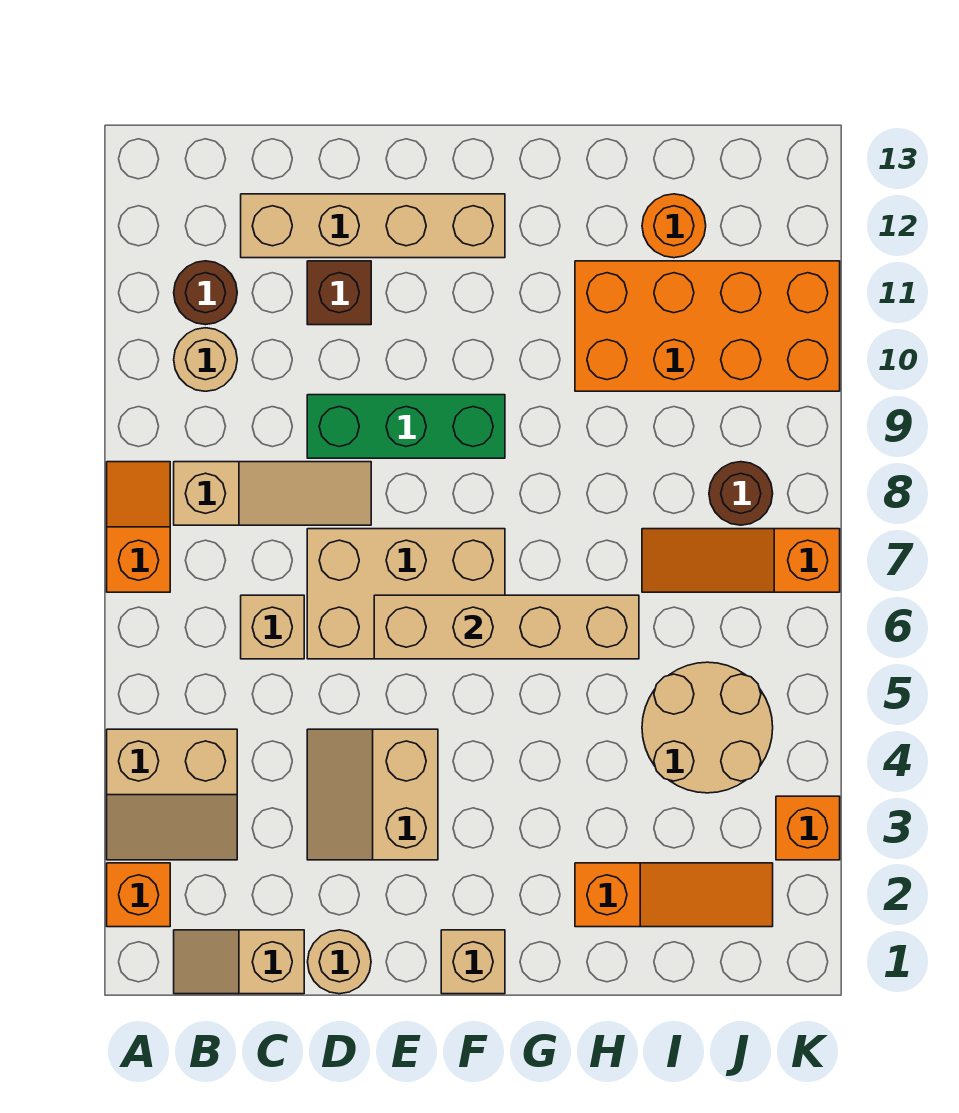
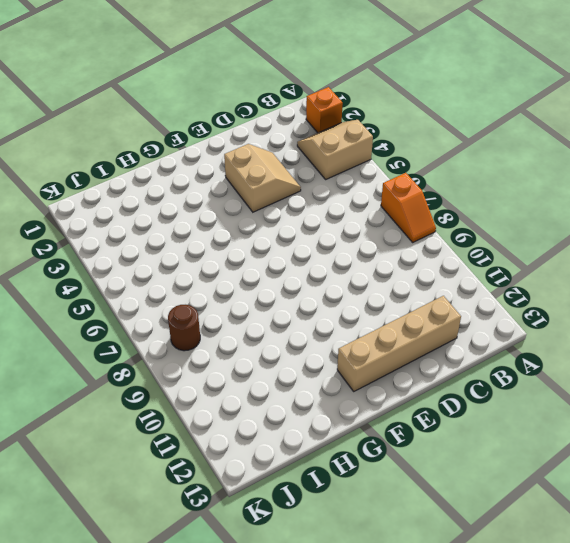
none -> tan slope B1:C1 level 1 top C
none -> tan slope B8:D8 level 1 top B
none -> tan round brick B10 level 1

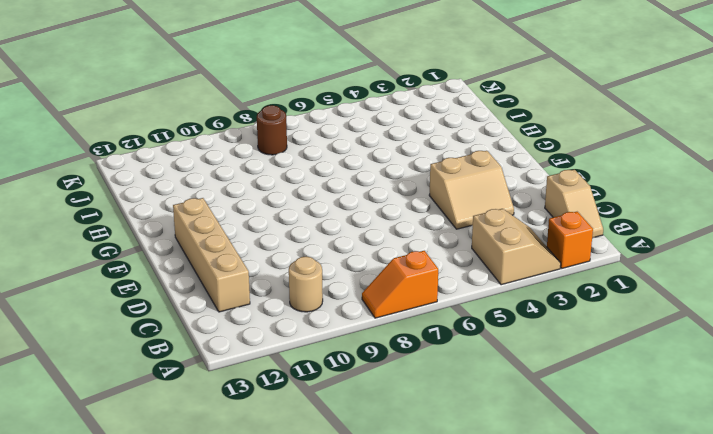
none -> tan slope B8:D8 level 1 top B
none -> brown round brick B11 level 1
none -> tan brick C6 level 1

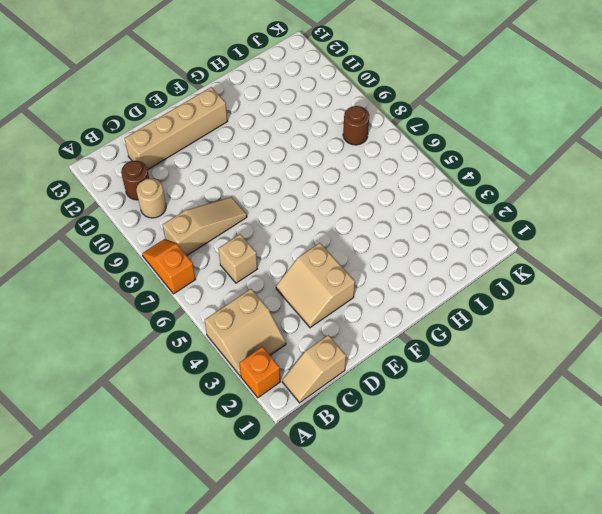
none -> tan round brick D1 level 1
none -> tan brick D6:F7 level 1
none -> green brick D9:F9 level 1

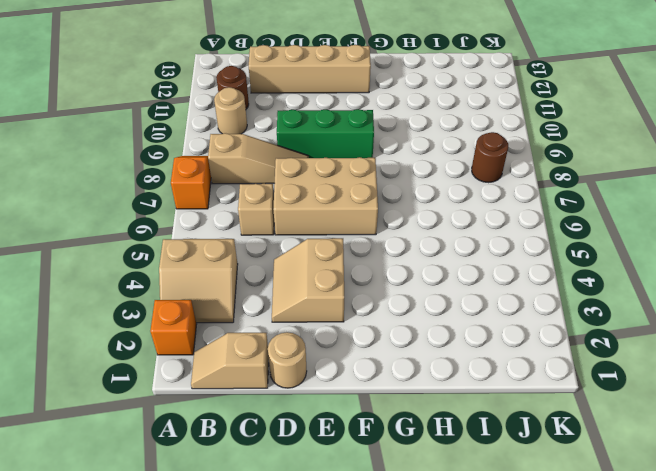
none -> brown brick D11 level 1
none -> tan brick F1 level 1
none -> orange slope H2:J2 level 1 top H

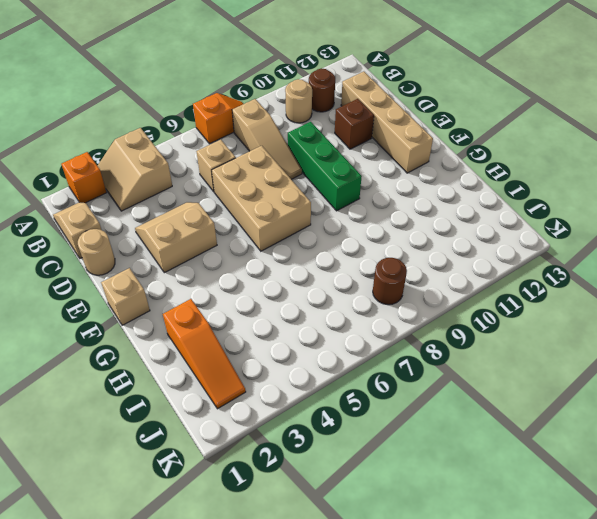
none -> orange brick H10:K11 level 1
none -> tan round brick I4:J5 level 1
none -> orange slope I7:K7 level 1 top K

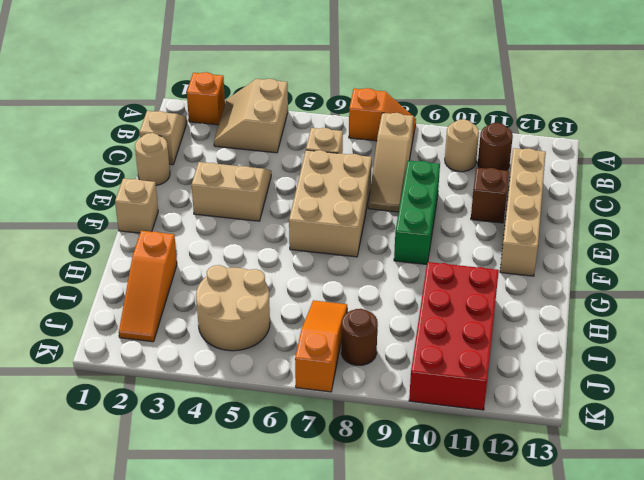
red brick H10:K11 level 1 -> orange brick H10:K11 level 1
none -> orange round brick I12 level 1
none -> orange brick K3 level 1
none -> tan brick E6:H6 level 2

